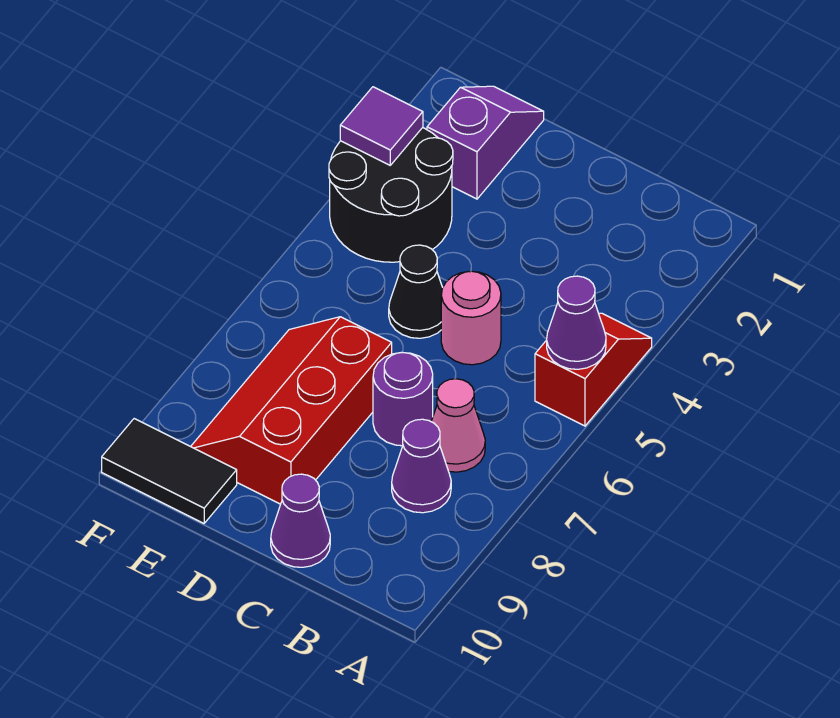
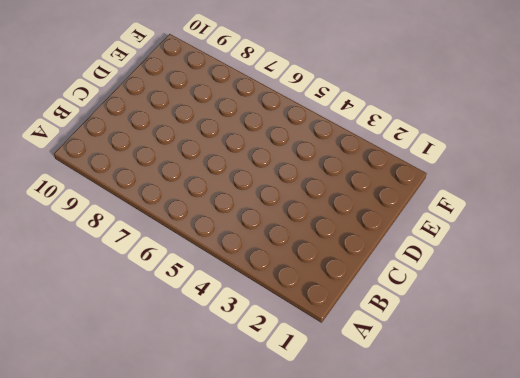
none -> red slope A4:A5 level 1 top 5
none -> pink cone B7 level 1
none -> purple cone B8 level 1

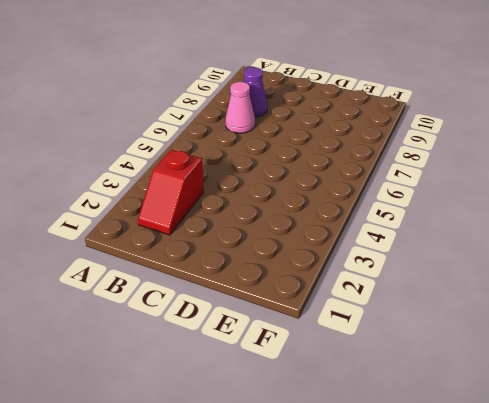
red slope B2:B3 level 1 top 3 -> red slope A4:A5 level 1 top 5
none -> pink round brick C5 level 1
none -> purple round brick C7 level 1
none -> purple cone C10 level 1

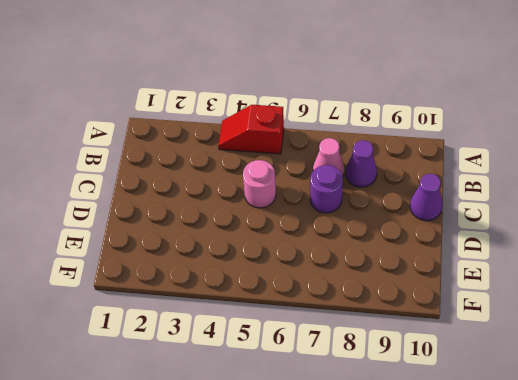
none -> black cone D5 level 1
none -> red slope D7:E9 level 1 top D
none -> purple slope E1:E2 level 1 top 2

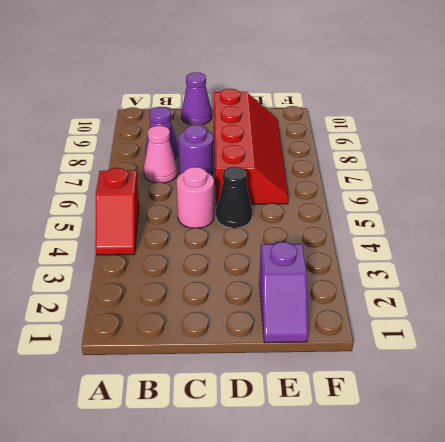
red slope D6:E9 level 1 top D -> red slope D7:E9 level 1 top D
none -> black round brick E3:F4 level 1
none -> black tile E10:F10 level 1
none -> purple cone A5 level 2

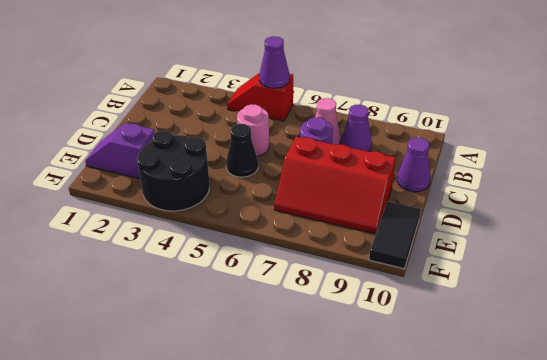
none -> purple tile F3 level 2

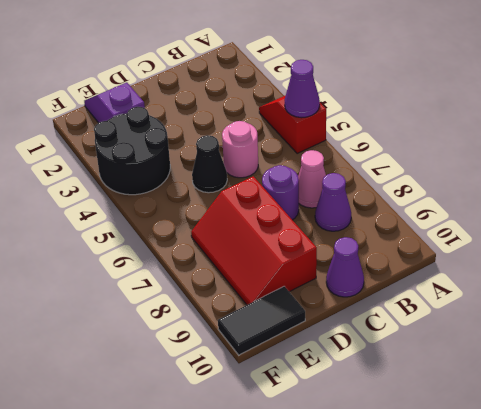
none -> purple tile F3 level 2

